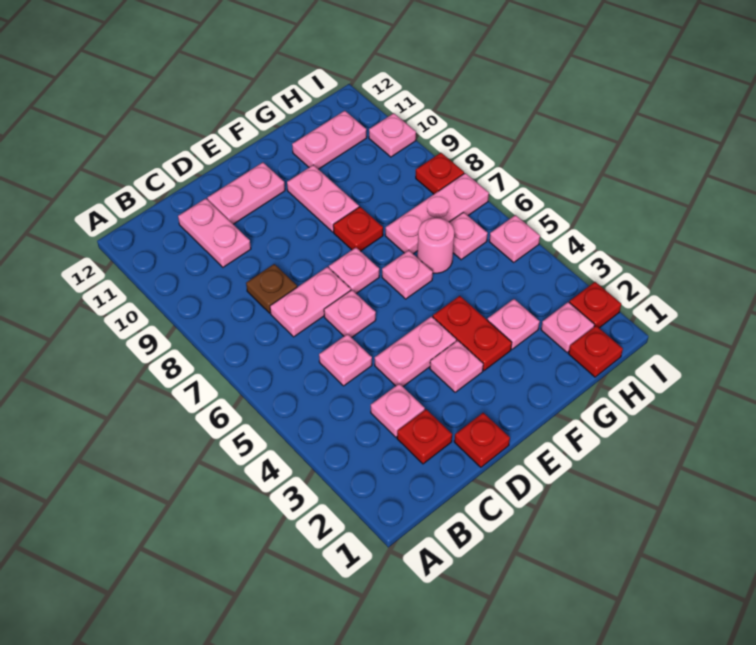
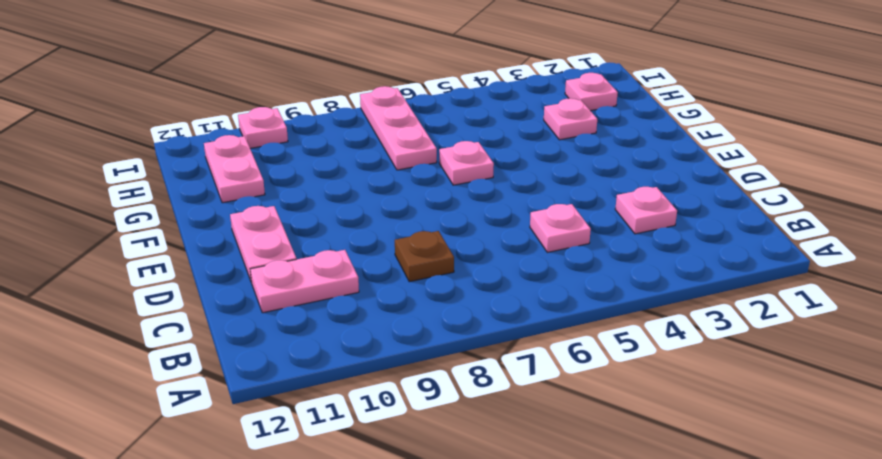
none -> red plate C2 level 1
none -> pink plate C7:D7 level 1
none -> red plate D1 level 1

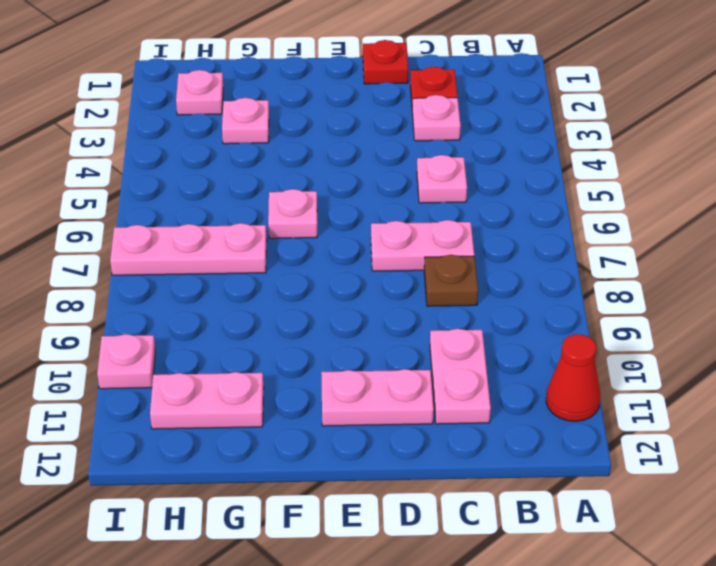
red cone A11 level 1 -> none
none -> pink plate D4:E4 level 1
none -> pink plate D6 level 1
none -> pink plate E3 level 1

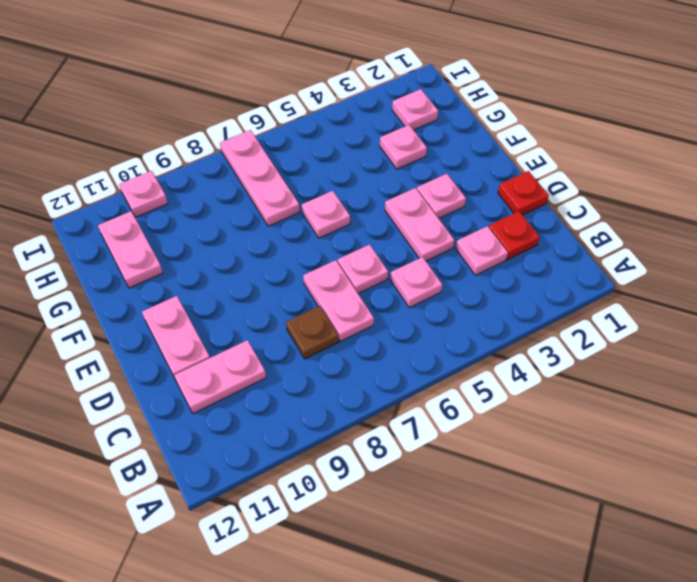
none -> pink plate E7 level 1
none -> red plate F3:F4 level 1
none -> red plate F8 level 1

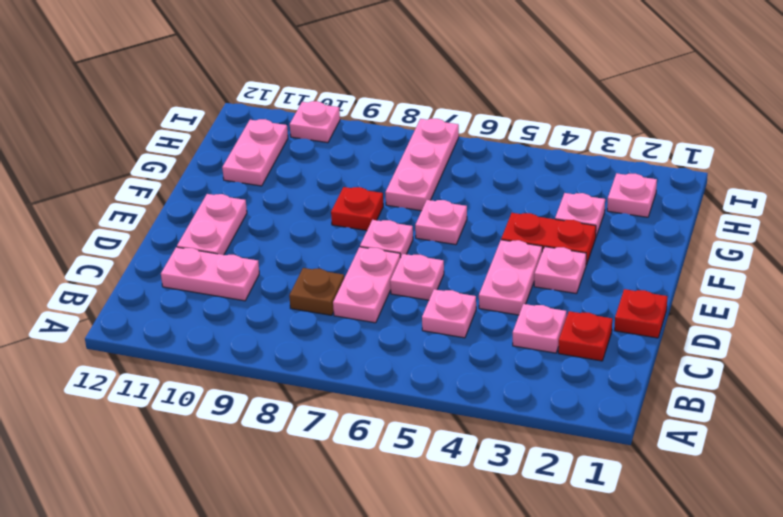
none -> pink plate F9:F10 level 1
none -> pink round brick G6 level 1
none -> red plate H1 level 1

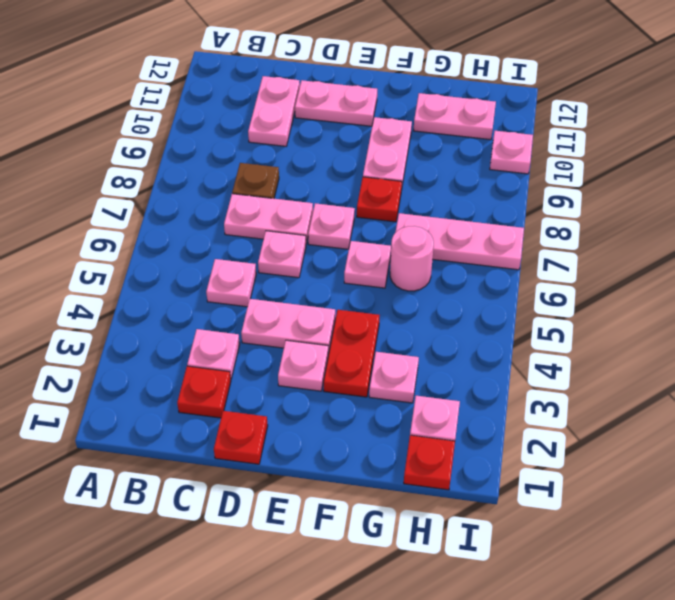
none -> pink plate H6 level 1
none -> red plate I2 level 1
none -> pink plate I5 level 1

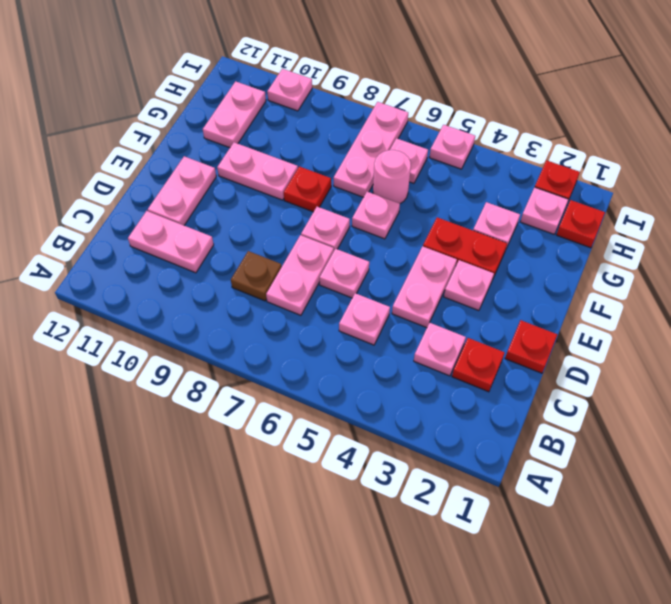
none -> red plate I8 level 1

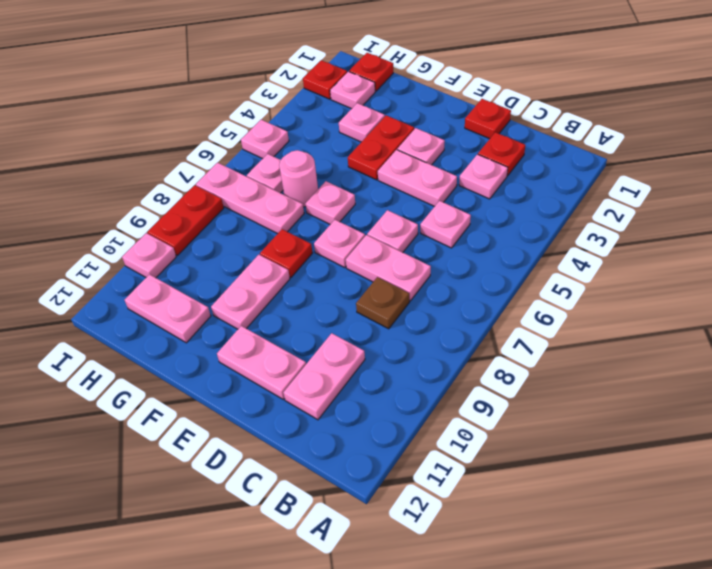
red plate I8:I9 level 1 -> red plate I8 level 1

